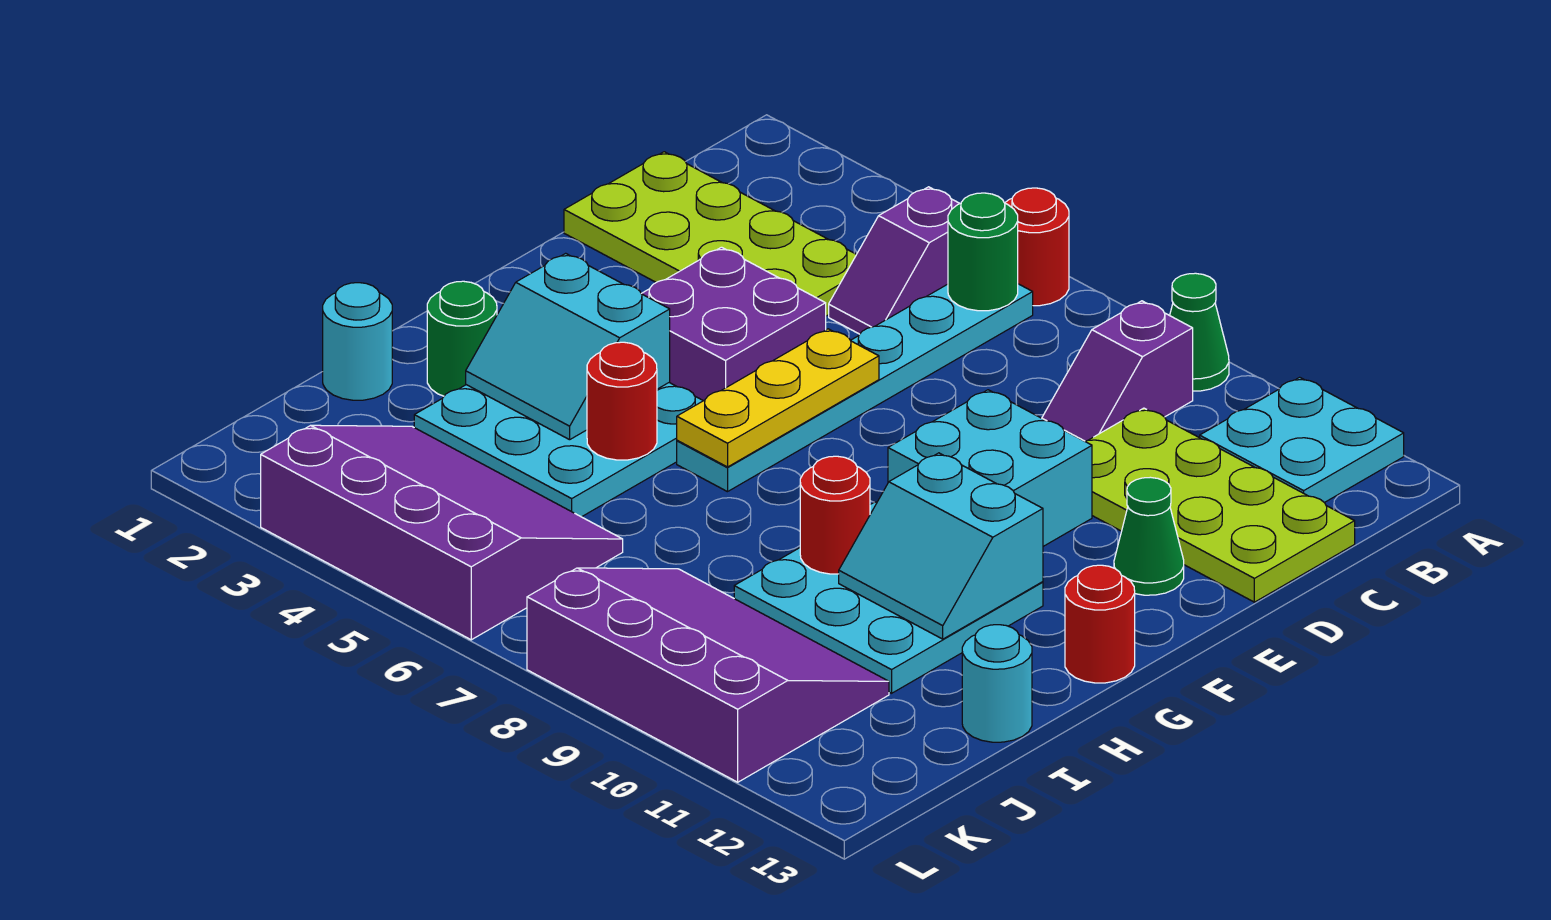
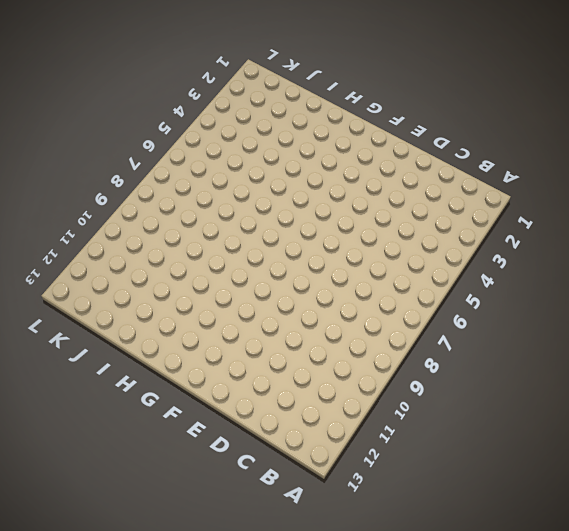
none -> red round brick A6 level 1
none -> green cone A9 level 1
none -> cyan plate A11:B12 level 1

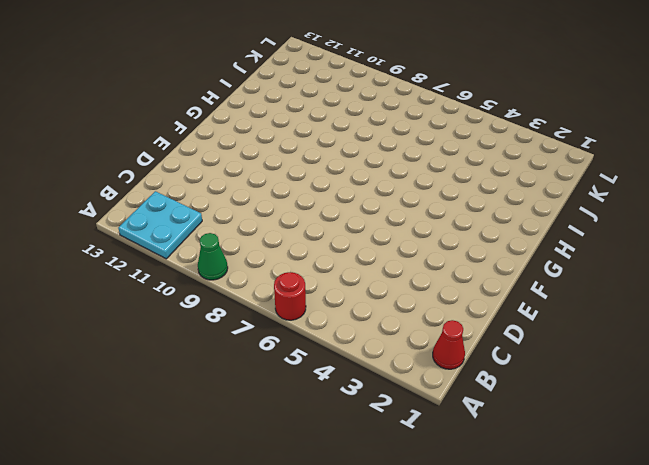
red cone B1 level 1 -> none
none -> purple slope B5:C5 level 1 top B
none -> cyan plate B6:G6 level 1
none -> purple slope B9:C9 level 1 top B

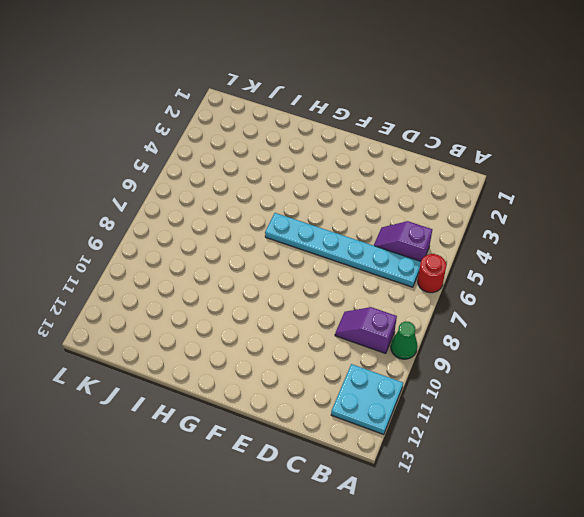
none -> lime plate C1:D4 level 1
none -> lime plate C10:D13 level 1
none -> purple brick E4:F5 level 1

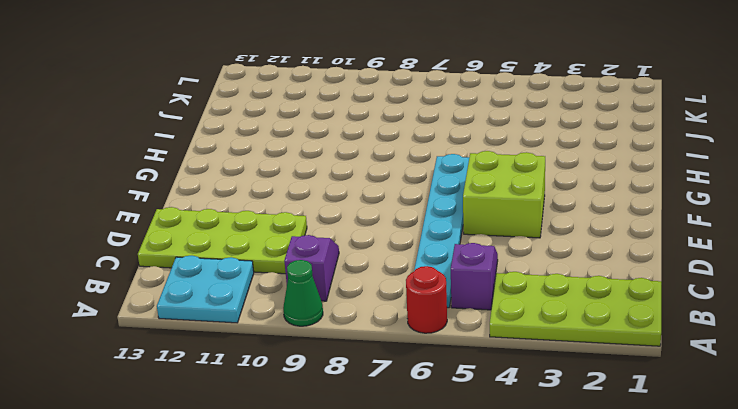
lime plate A1:B4 level 1 -> lime plate C1:D4 level 1
lime brick E4:F5 level 1 -> purple brick E4:F5 level 1
none -> cyan brick E9:F10 level 1
none -> green cone E12 level 1
none -> cyan plate G3:I5 level 1

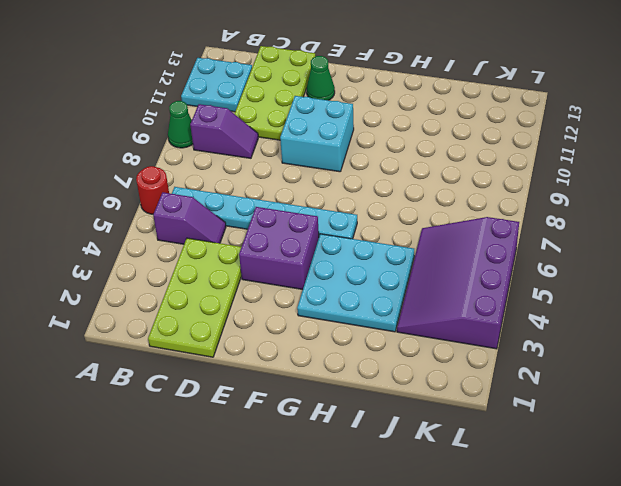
none -> cyan plate G9:I11 level 1
none -> red round brick G13 level 1
none -> green round brick H2 level 1

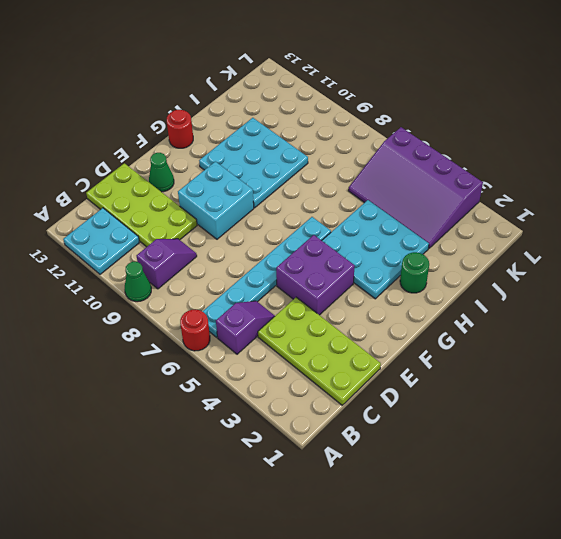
none -> cyan round brick I1 level 1
none -> cyan round brick I13 level 1
none -> purple slope J8:L11 level 1 top L

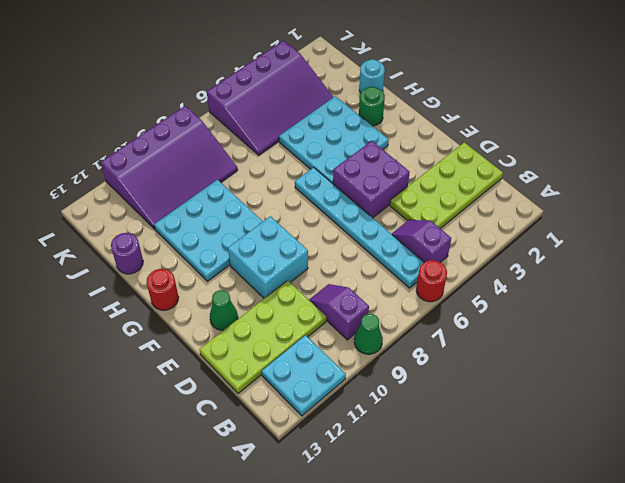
purple round brick I13 level 1 -> cyan round brick I13 level 1
none -> green round brick B6 level 2
none -> yellow plate E6:G6 level 2
none -> cyan slope G3:H4 level 2 top G

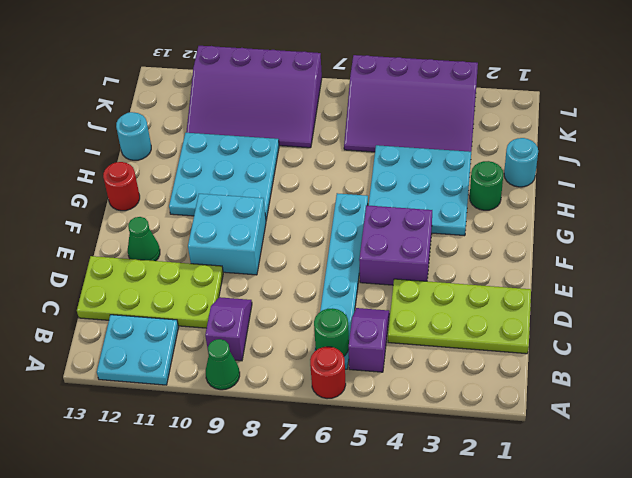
none -> yellow plate E6:G6 level 2
none -> cyan slope G3:H4 level 2 top G
none -> cyan slope G10:H11 level 2 top G

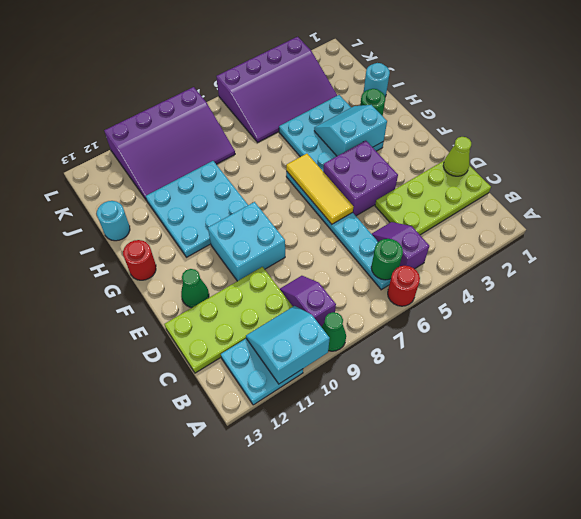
cyan slope A10:B11 level 2 top A -> cyan slope G10:H11 level 2 top G
lime cone D1 level 2 -> none
yellow tile E6:G6 level 2 -> yellow plate E6:G6 level 2
none -> red round brick H5 level 2
none -> red round brick H9 level 2

